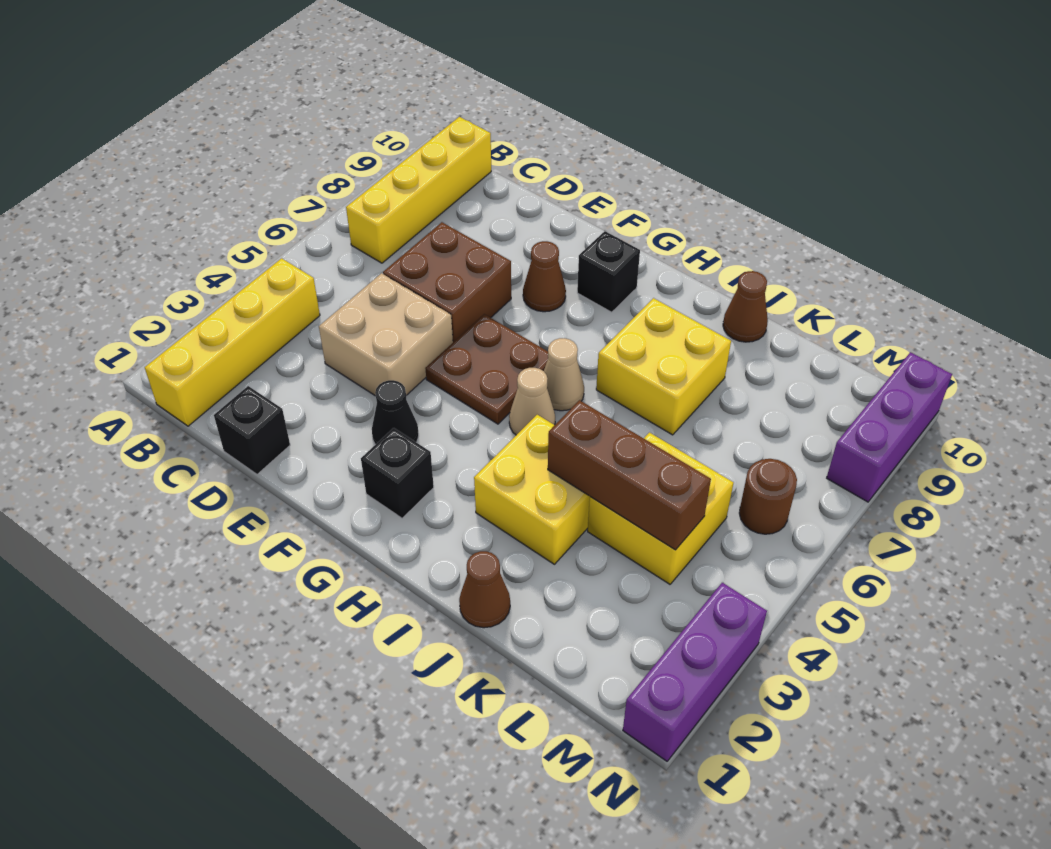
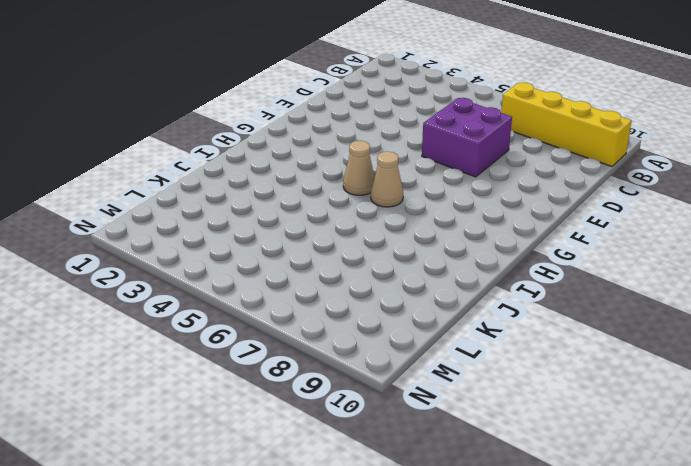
purple brick D6:E7 level 1 -> brown brick D6:E7 level 1
none -> yellow brick B1:B4 level 1
none -> black brick D1 level 1
none -> tan brick D4:E5 level 1

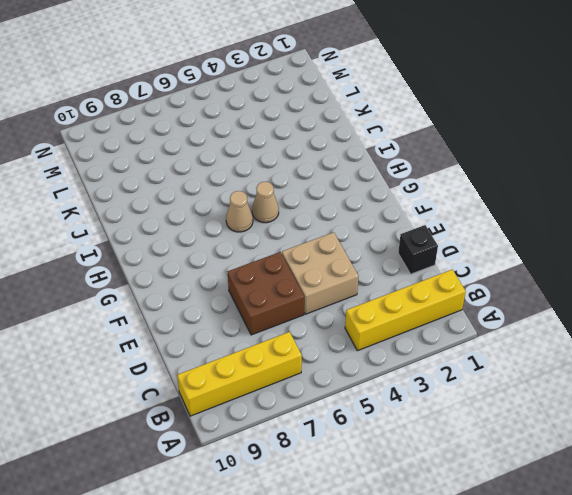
none -> black cone F3 level 1
none -> brown plate F5:G6 level 1
none -> brown cone F8 level 1

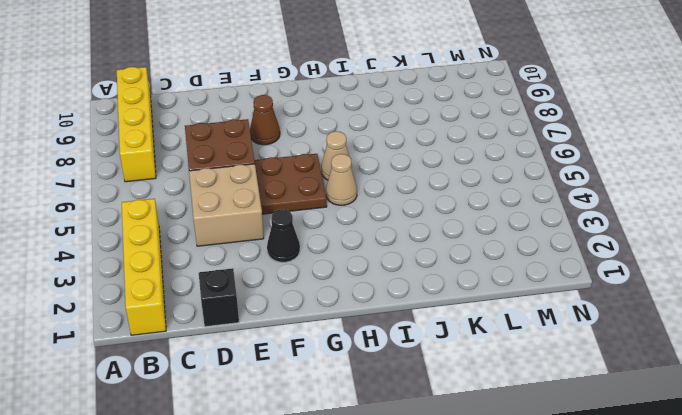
none -> black brick G2 level 1
none -> black brick G9 level 1
none -> yellow brick I3:J4 level 1

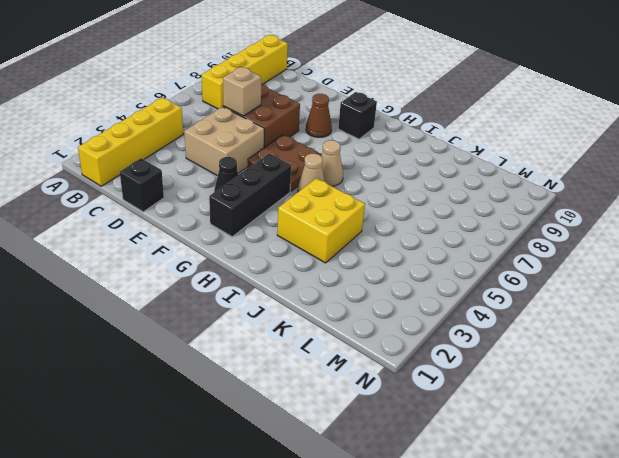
tan brick D6 level 2 -> none
black brick G2:G4 level 1 -> black brick G2 level 1
none -> yellow brick I7:J8 level 1
none -> brown cone J1 level 1
none -> brown cone J10 level 1

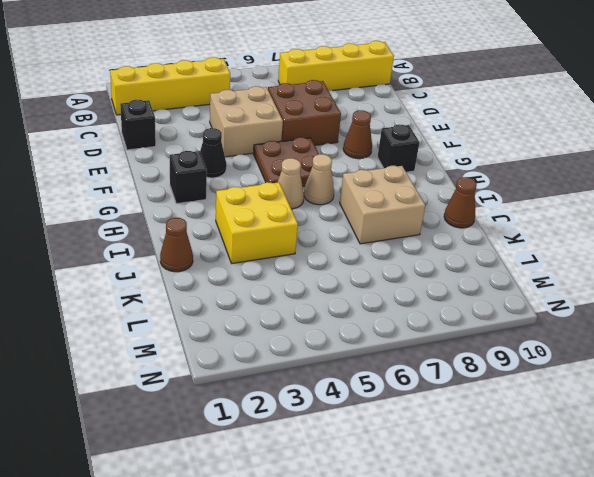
tan brick I7:J8 level 1 -> yellow brick I7:J8 level 1
none -> yellow brick K4:L5 level 1
none -> brown round brick M6 level 1
none -> purple brick N1:N3 level 1

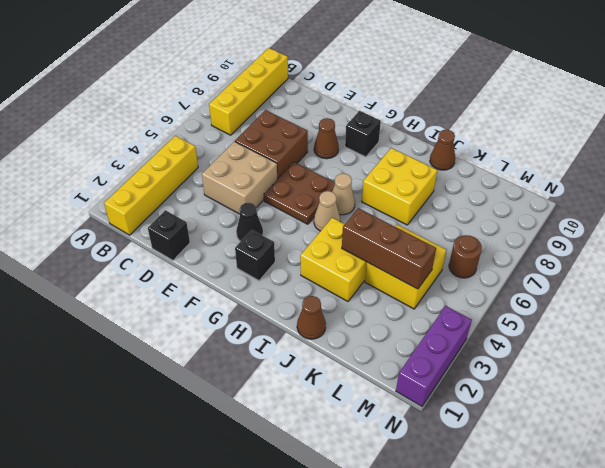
none -> purple brick N8:N10 level 1

